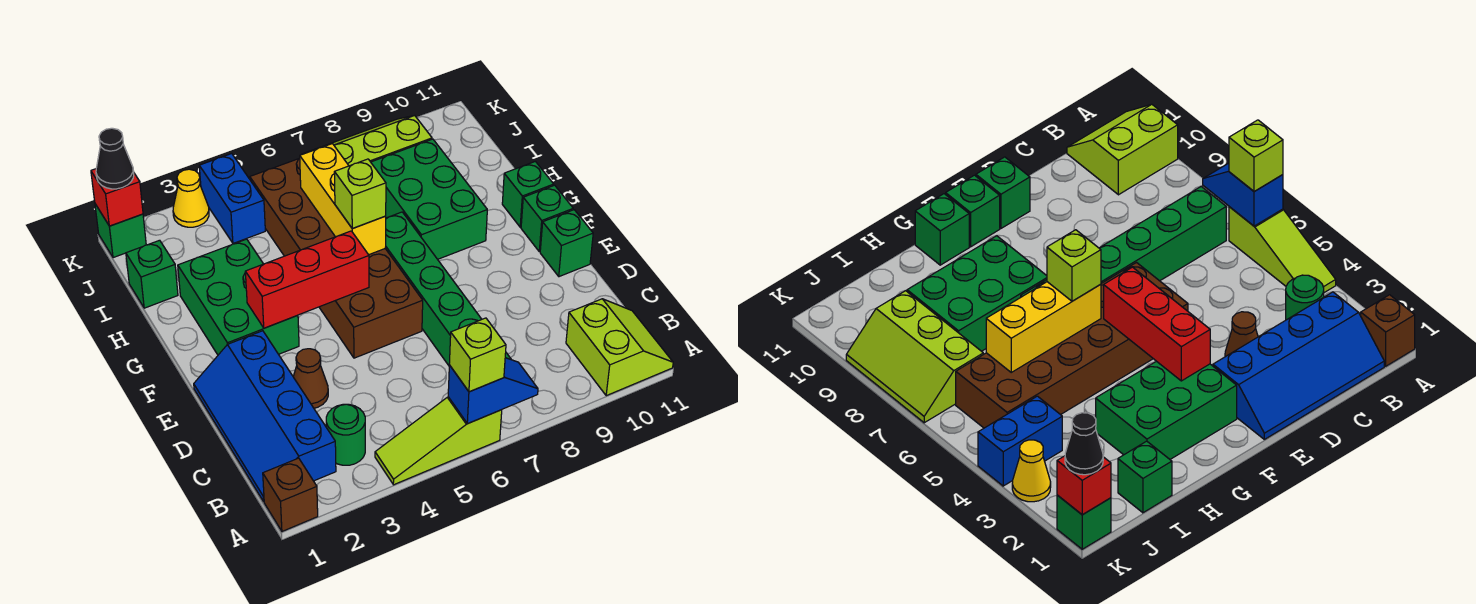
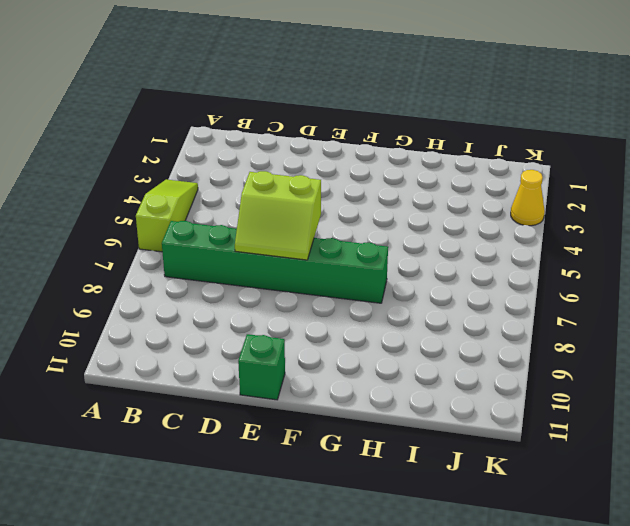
lime slope D6:E7 level 2 top 6 -> lime slope A10:B11 level 1 top 10
none -> brown brick A1 level 1
none -> blue slope B1:E2 level 1 top 2
none -> green round brick B3 level 1

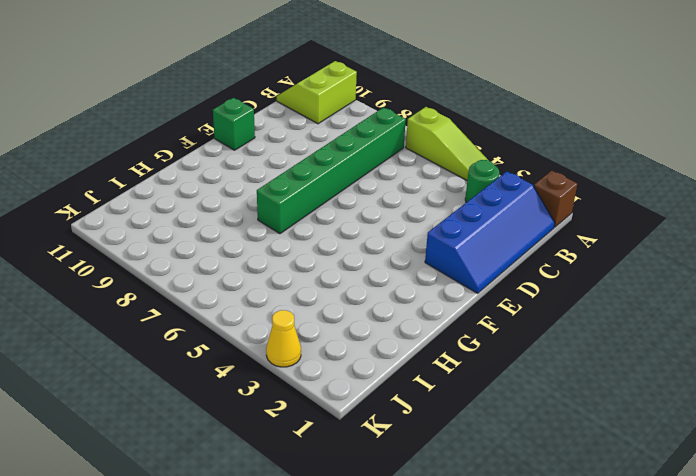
none -> brown cone D3 level 1
none -> brown brick E5:J6 level 1
none -> green brick F2:H3 level 1

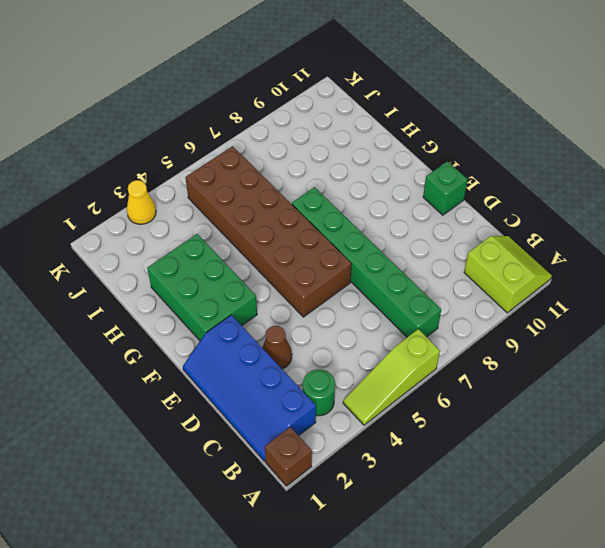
none -> green brick F11 level 1
none -> green brick G8:I9 level 1
none -> green brick G11 level 1

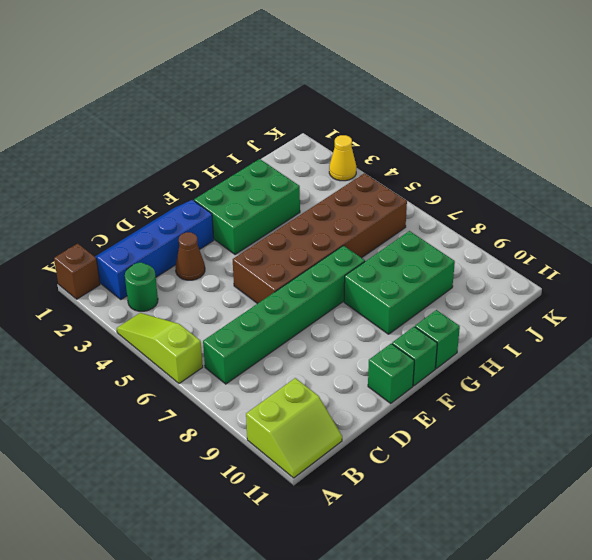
none -> green brick I1 level 1
none -> blue brick J4:K4 level 1
none -> lime slope J7:K9 level 1 top J

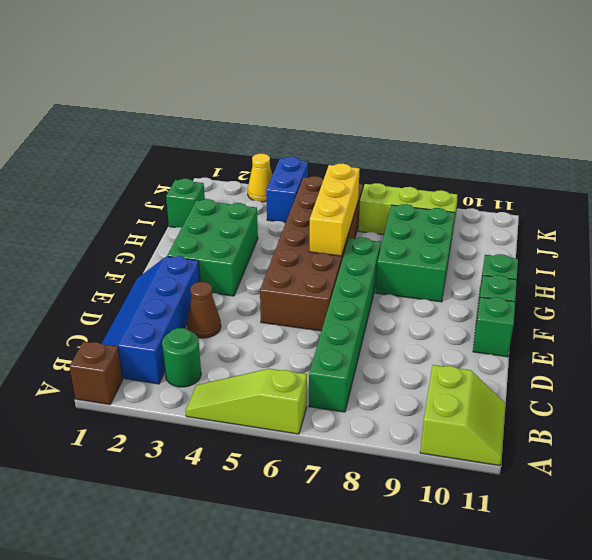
none -> green brick K1 level 1
none -> blue slope A6:A7 level 2 top 6
none -> red brick F3:F5 level 2

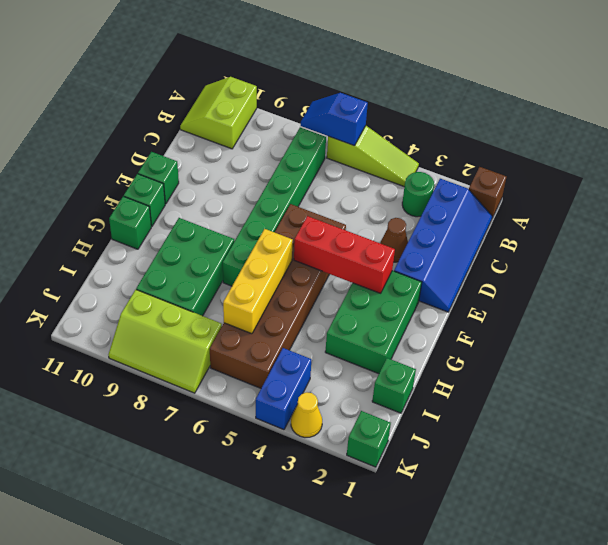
none -> red brick K1 level 2
none -> lime brick A6 level 3
none -> lime brick G6 level 3

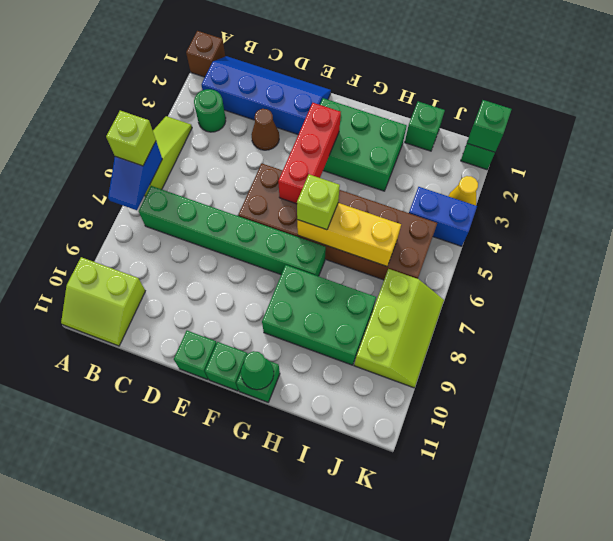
green cone G11 level 2 -> none
green brick K1 level 2 -> red brick K1 level 2
none -> black cone K1 level 3

